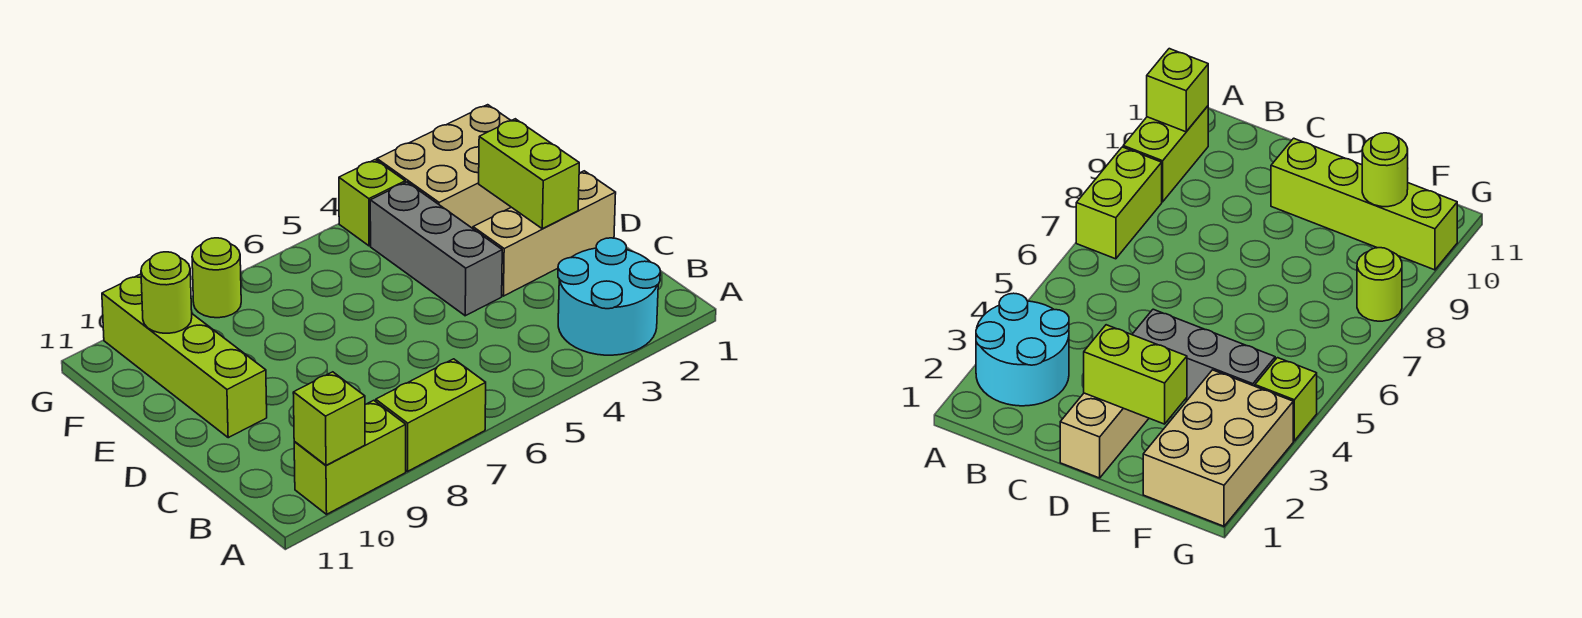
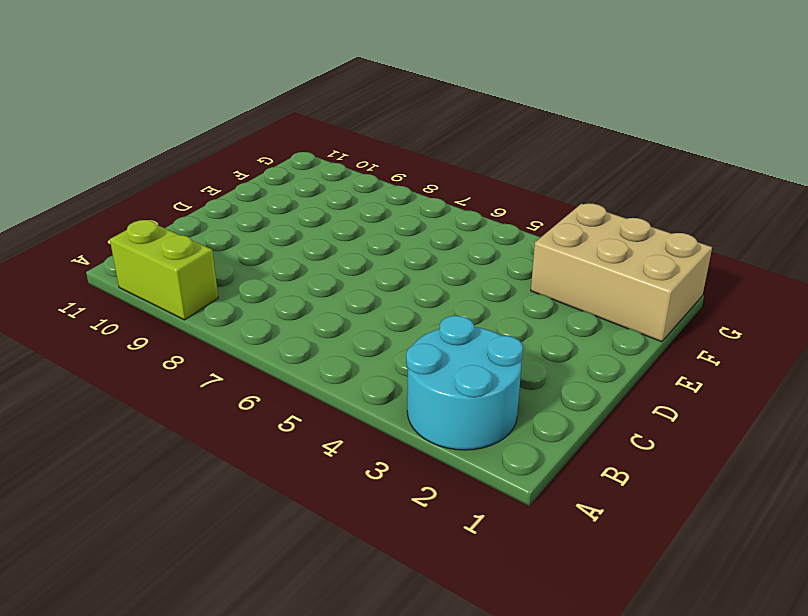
none -> lime brick A7:A8 level 1
none -> tan brick D1:D3 level 1
none -> grey brick D4:F4 level 1

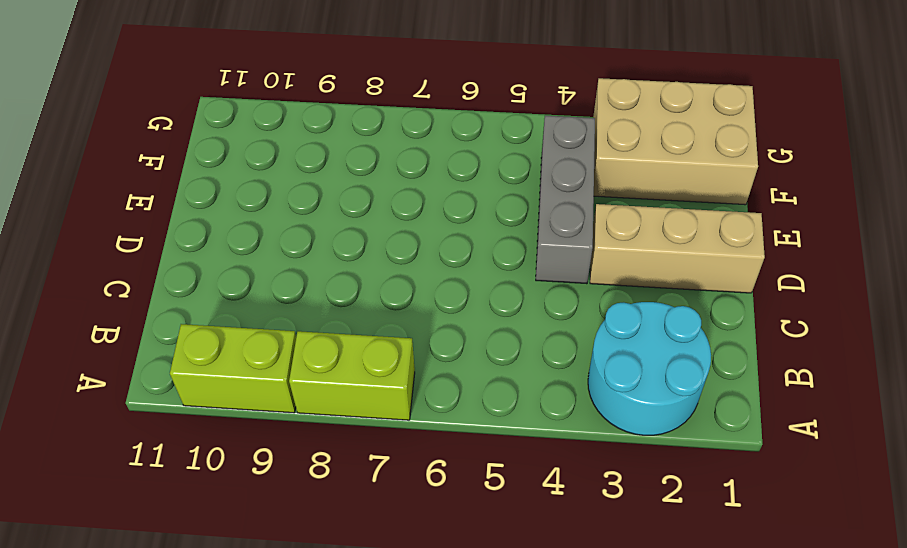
none -> lime brick D10:G10 level 1
none -> lime brick G4 level 1
none -> lime round brick G8 level 1

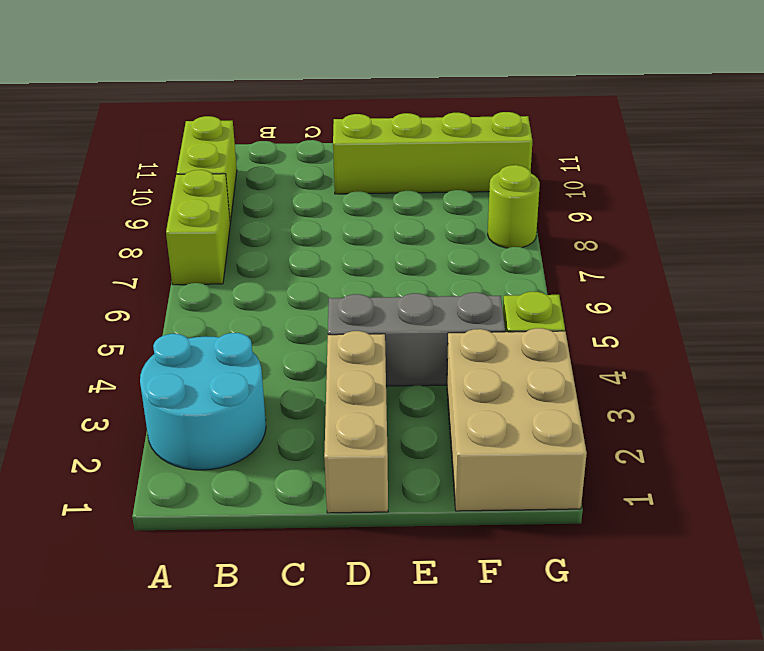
none -> lime brick A10 level 2
none -> lime brick D2:E2 level 2
none -> lime round brick F10 level 2

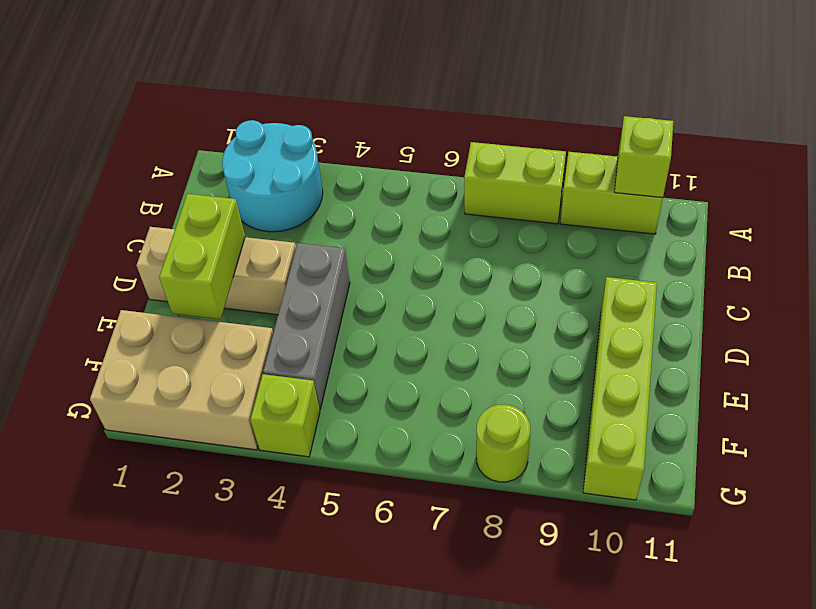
none -> lime round brick F10 level 2

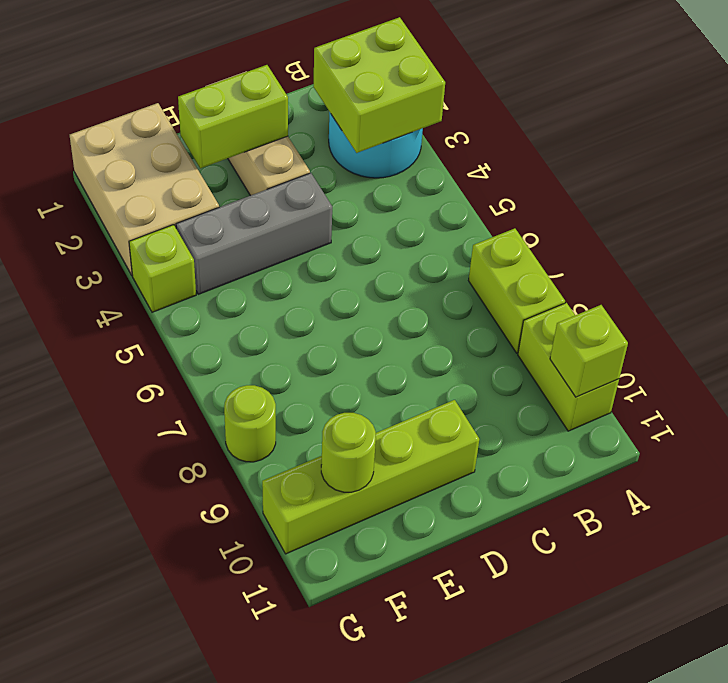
lime brick A2:B3 level 2 -> none

